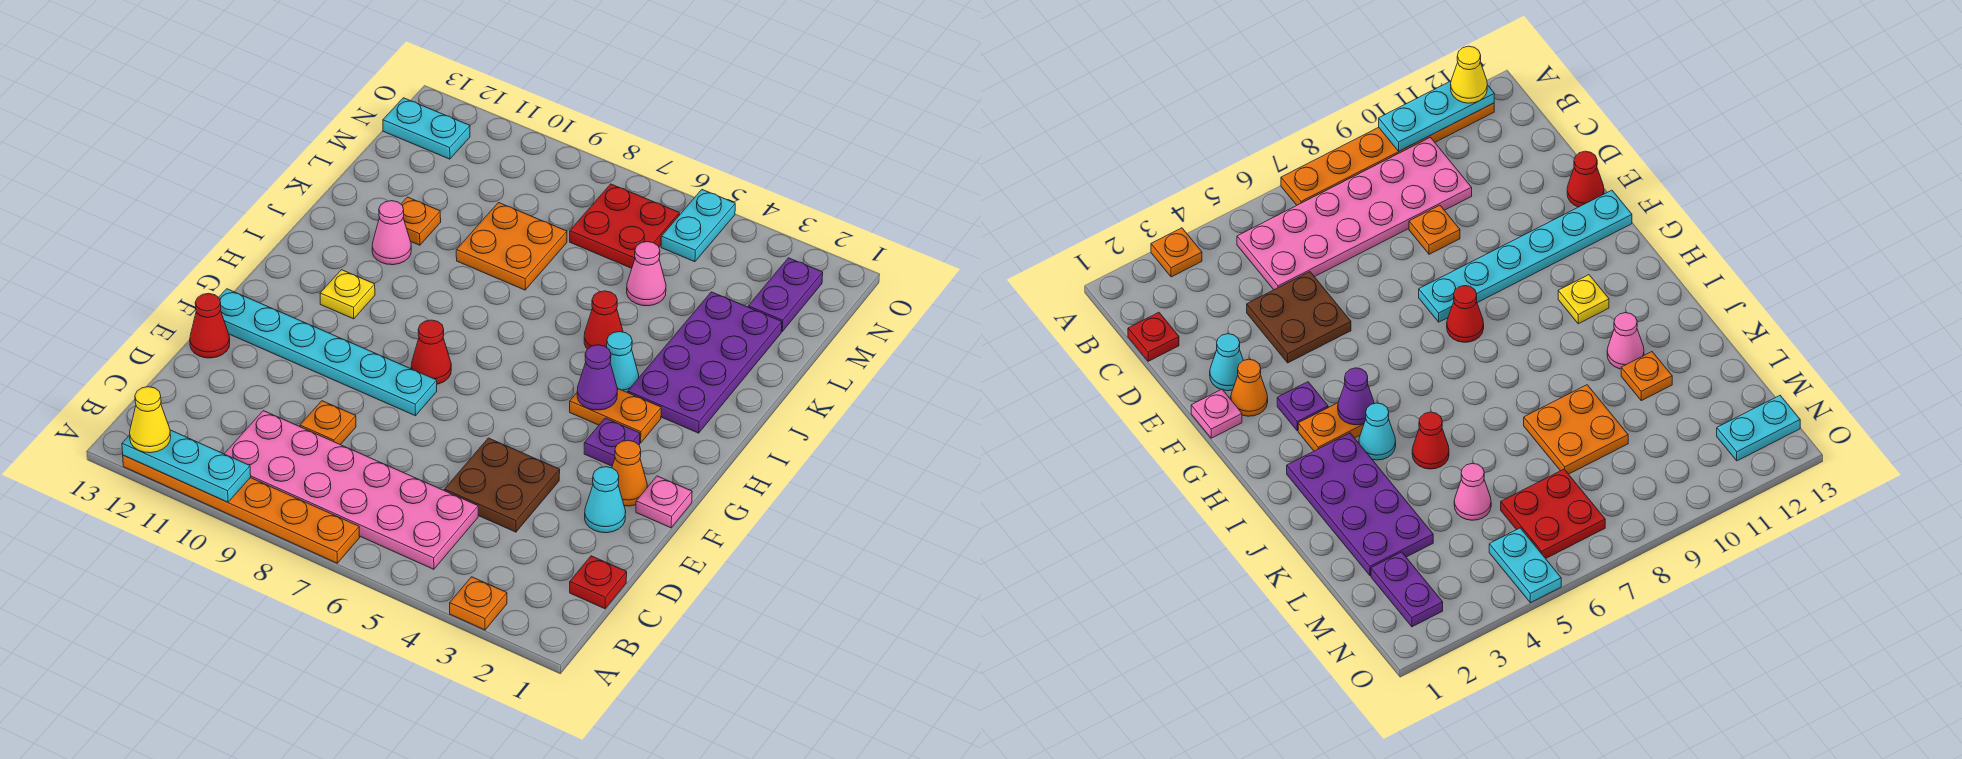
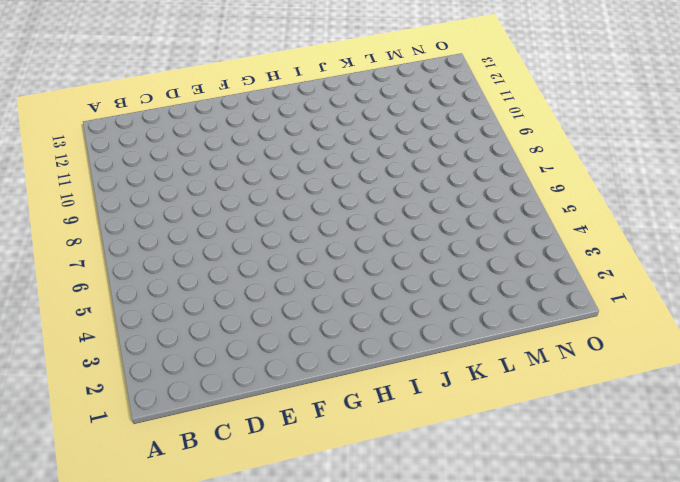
none -> orange plate A3 level 1
none -> orange plate A7:A12 level 1
none -> pink plate B5:C10 level 1

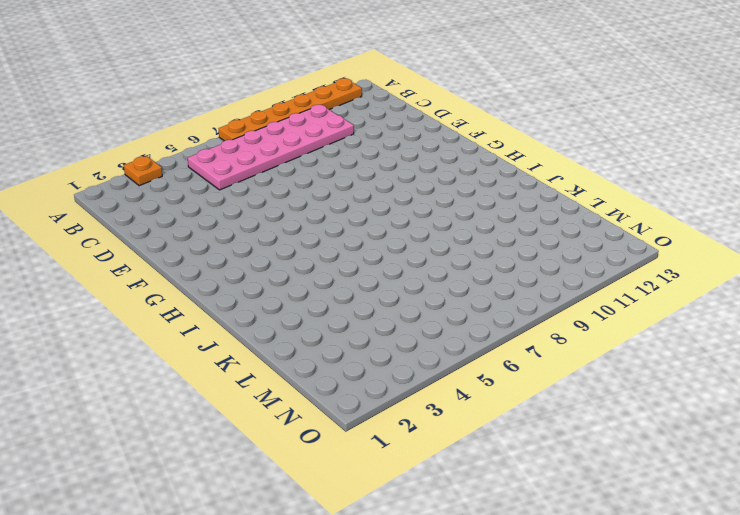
none -> red plate C1 level 1
none -> brown plate D4:E5 level 1
none -> orange plate D9 level 1

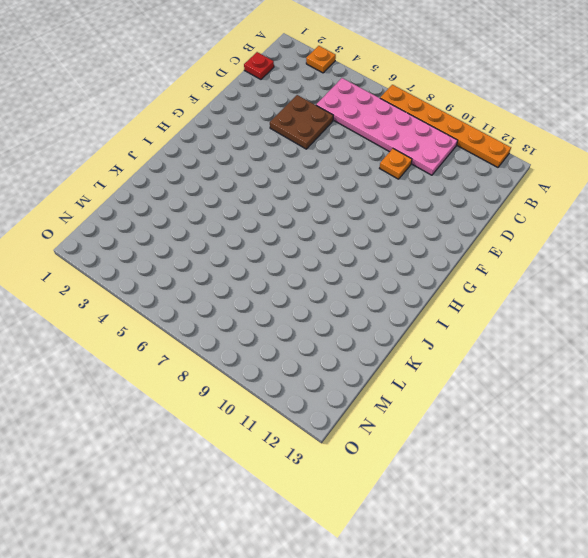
none -> cyan cone E2 level 1
none -> red cone E13 level 1
none -> pink plate F1 level 1

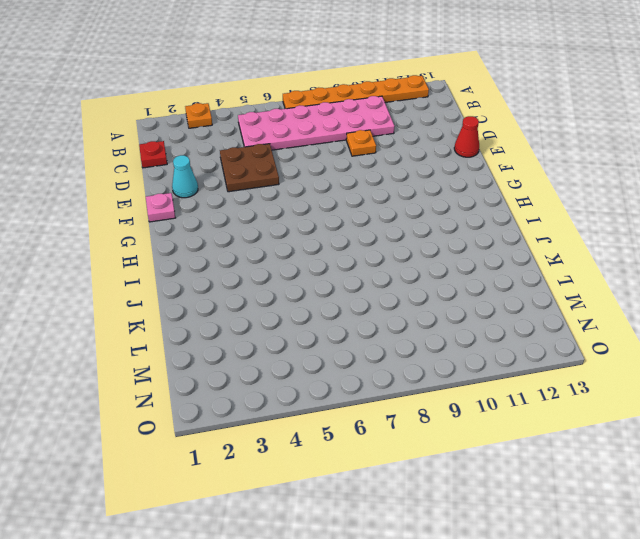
none -> orange cone F2 level 1
none -> cyan plate F8:F13 level 1
none -> purple plate G3 level 1

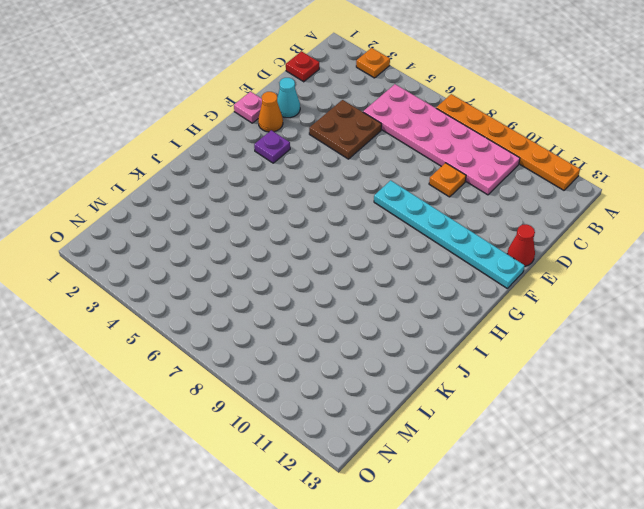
none -> red cone G8 level 1
none -> orange plate H3:H4 level 1
none -> yellow plate H11 level 1

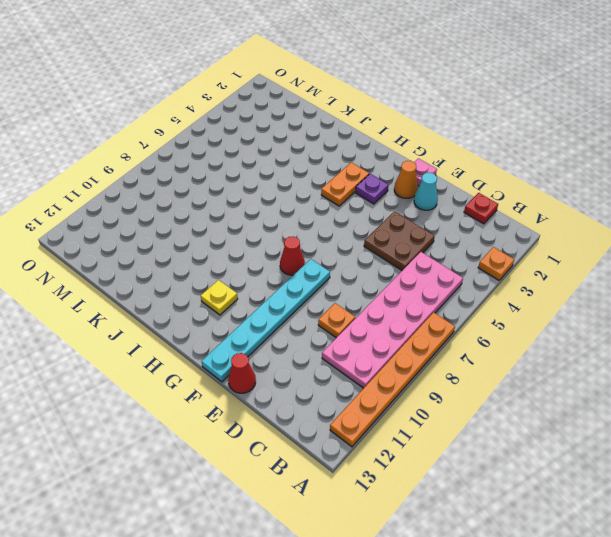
none -> purple plate I2:L3 level 1
none -> cyan cone I4 level 1
none -> red cone J5 level 1

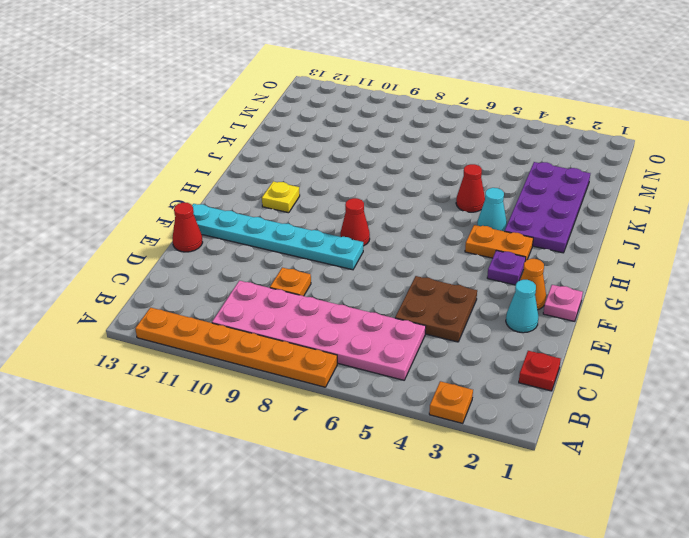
none -> pink cone J11 level 1
none -> orange plate K8:L9 level 1
none -> orange plate K11 level 1

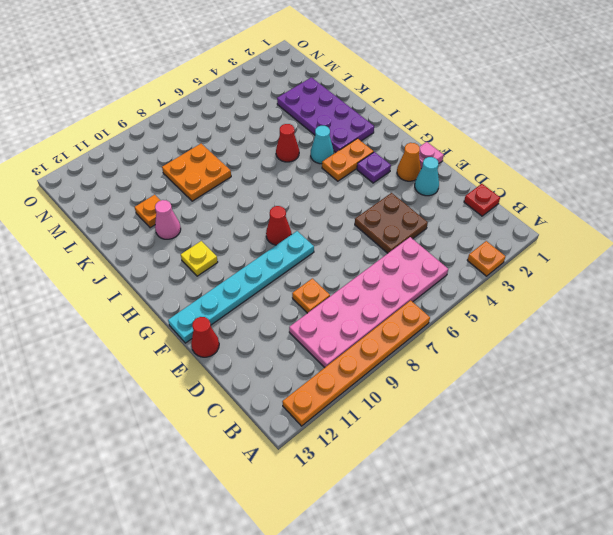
none -> pink cone L5 level 1
none -> purple plate M2:N2 level 1
none -> red plate M6:N7 level 1

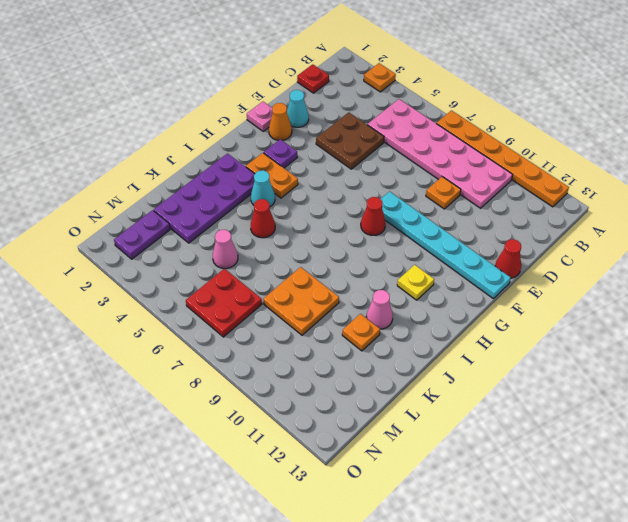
none -> cyan plate N5:O5 level 1
none -> cyan plate N12:N13 level 1
none -> cyan plate A10:A12 level 2

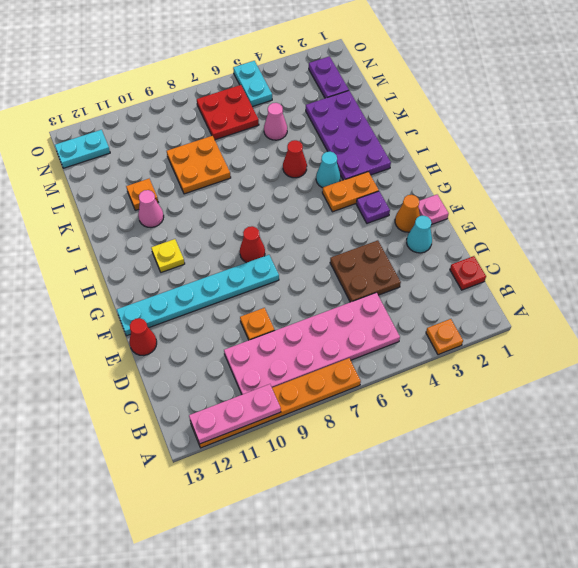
pink plate A10:A12 level 2 -> cyan plate A10:A12 level 2
none -> purple cone H4 level 2
none -> yellow cone A12 level 3

